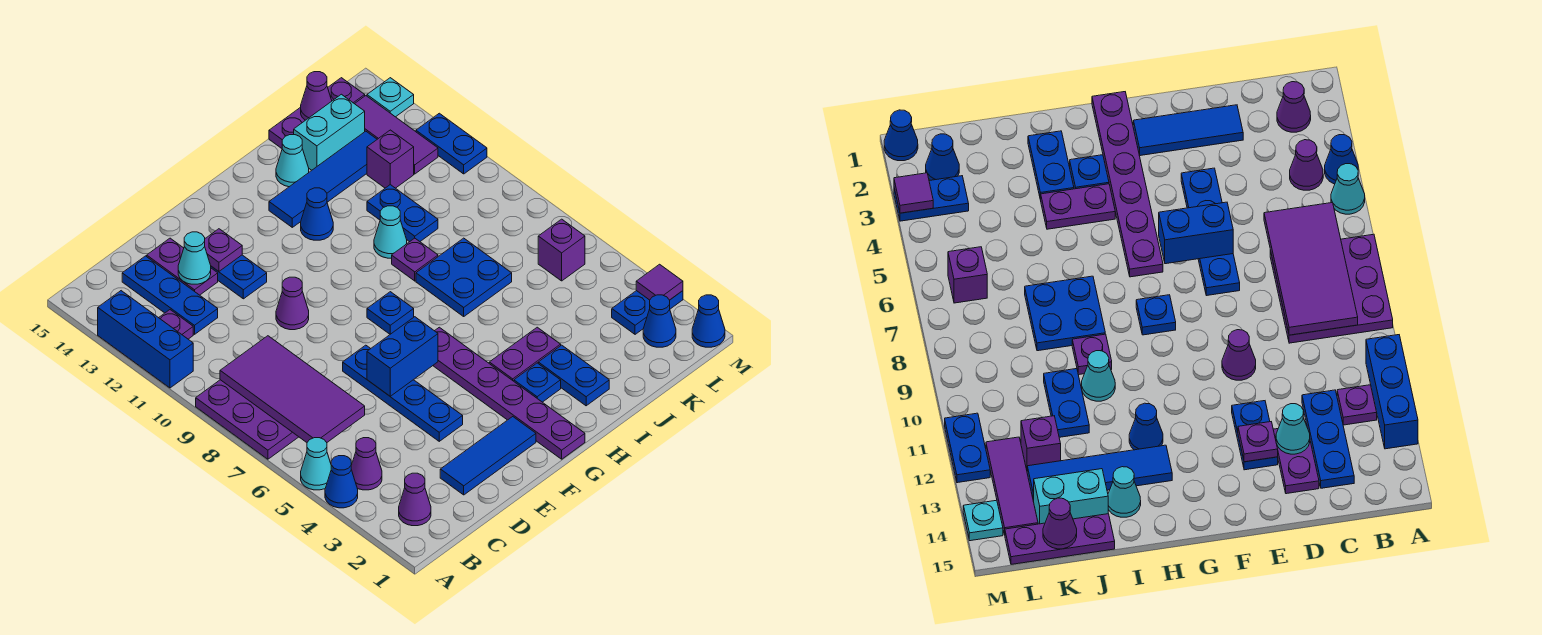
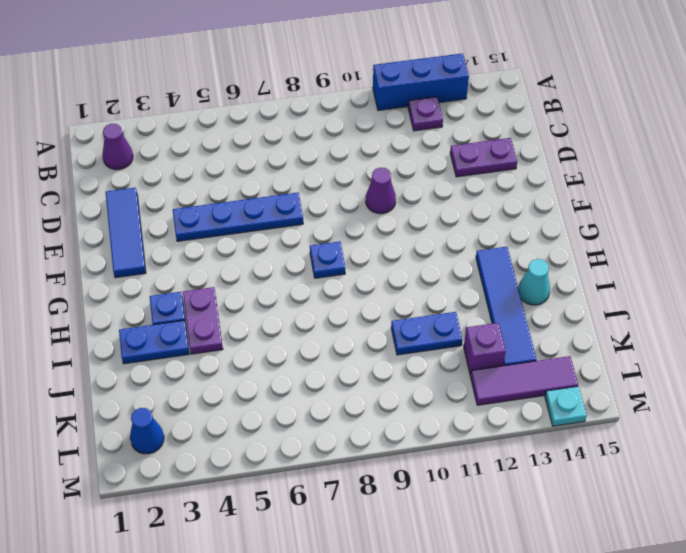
none -> blue cone A4 level 1
none -> cyan cone A5 level 1
none -> purple plate A7:C9 level 1
none -> purple cone B4 level 1

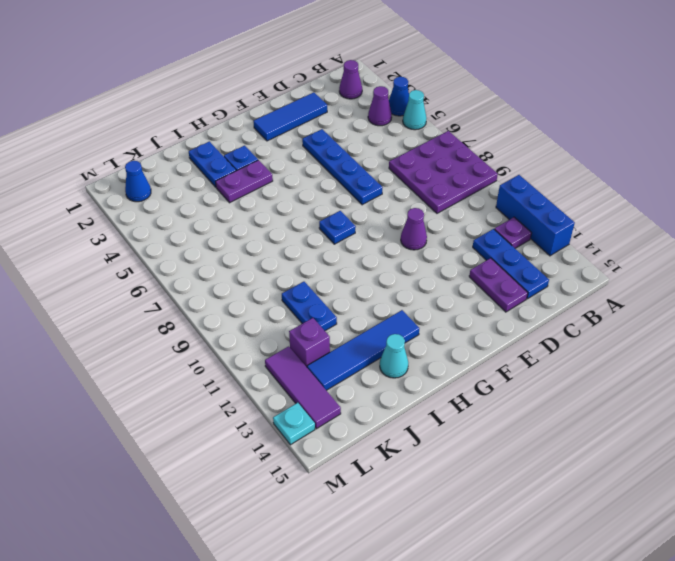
none -> blue plate E12:E13 level 1
none -> purple plate G1:G6 level 1
none -> blue cone H12 level 1
none -> blue plate I7:J8 level 1

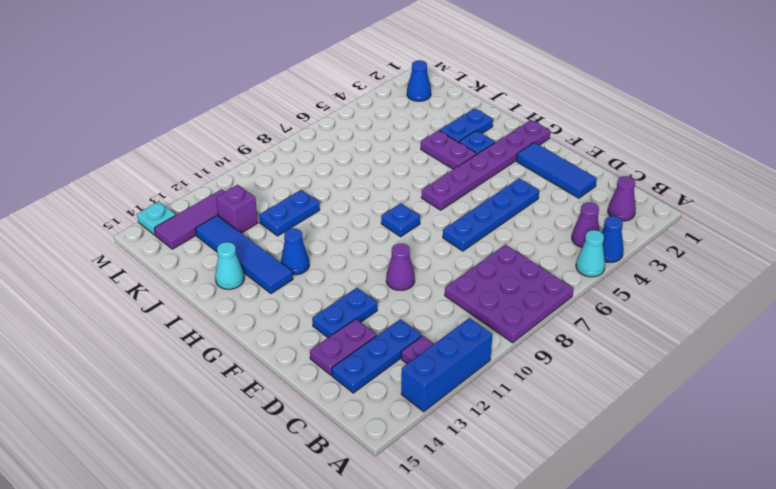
none -> blue plate I7:J8 level 1
none -> purple plate I9 level 1
none -> cyan cone I10 level 1
none -> cyan brick J14:K14 level 1

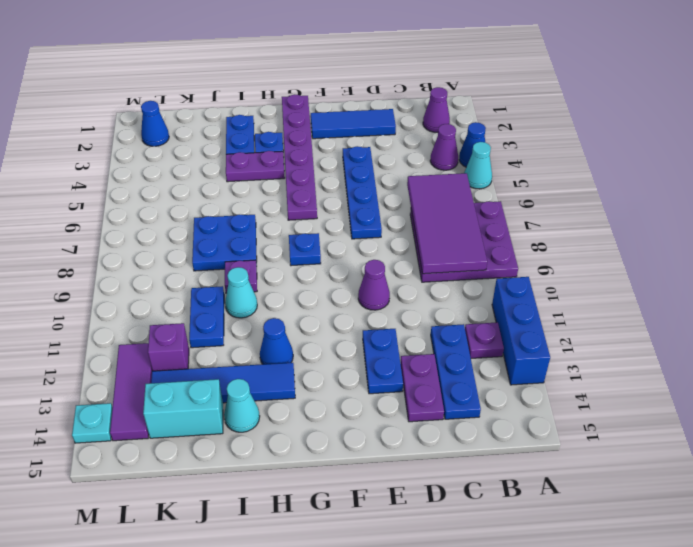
none -> purple plate J15:L15 level 1
none -> blue plate L3:M3 level 1
none -> purple brick L6 level 1
none -> blue cone M1 level 1

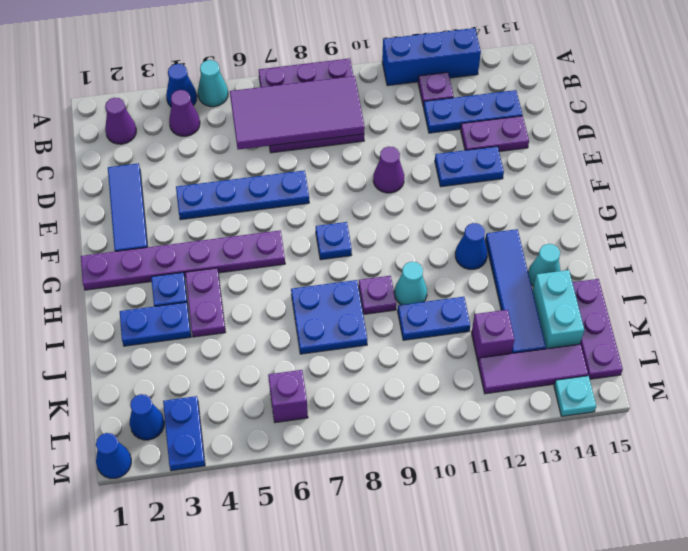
none -> blue plate M11:M12 level 1
none -> cyan cone D13 level 2
none -> blue brick E6:F6 level 2
none -> purple plate E13 level 2

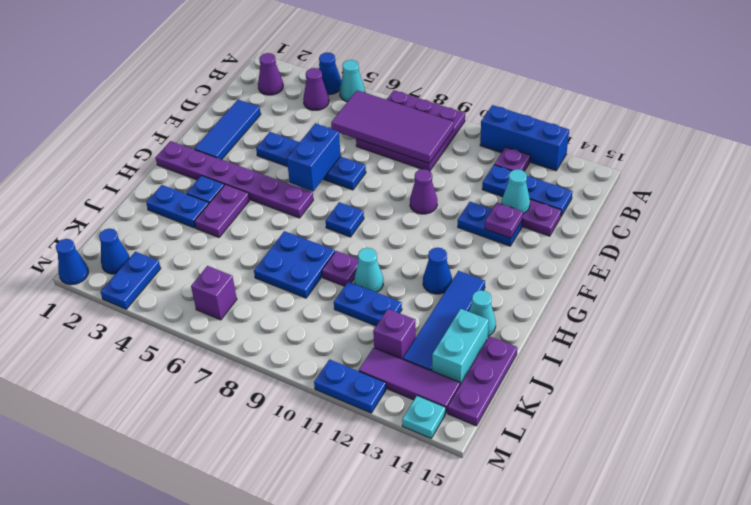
none -> purple cone K15 level 2
none -> purple tile M3 level 2

